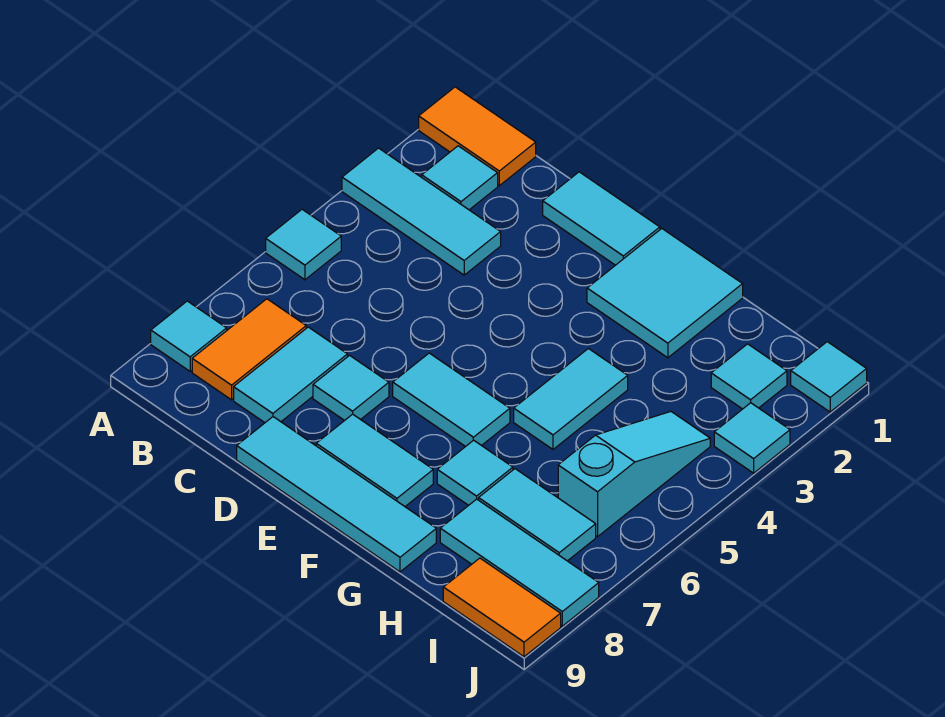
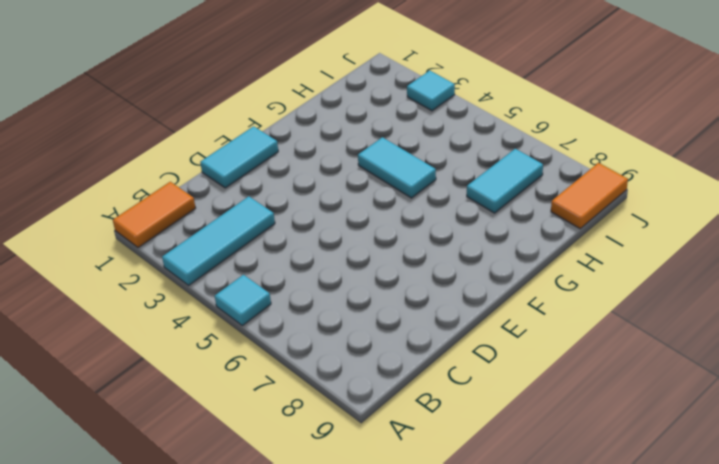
none -> cyan tile A8 level 1
none -> cyan tile B2 level 1
none -> orange tile B7:B8 level 1

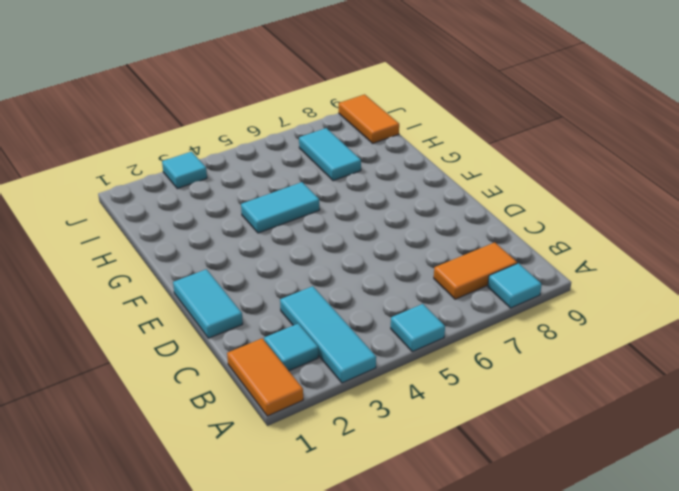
none -> cyan tile C7:C8 level 1
none -> cyan tile D7 level 1
none -> cyan tile D9:G9 level 1

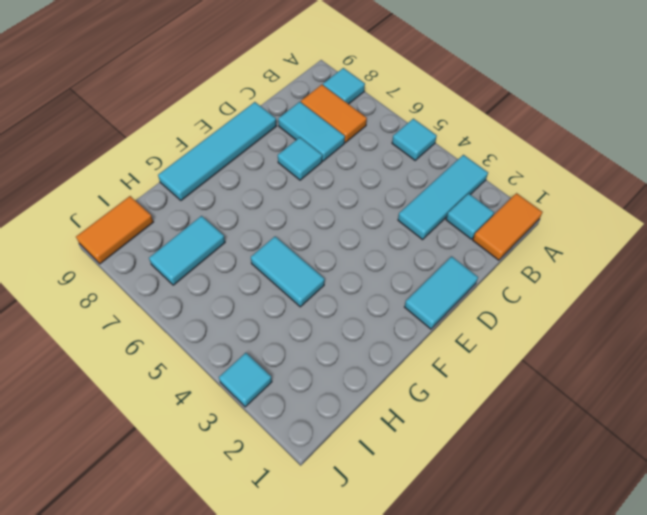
none -> cyan tile E6:F6 level 1
none -> cyan tile E8:F8 level 1
none -> cyan tile F1:G2 level 1

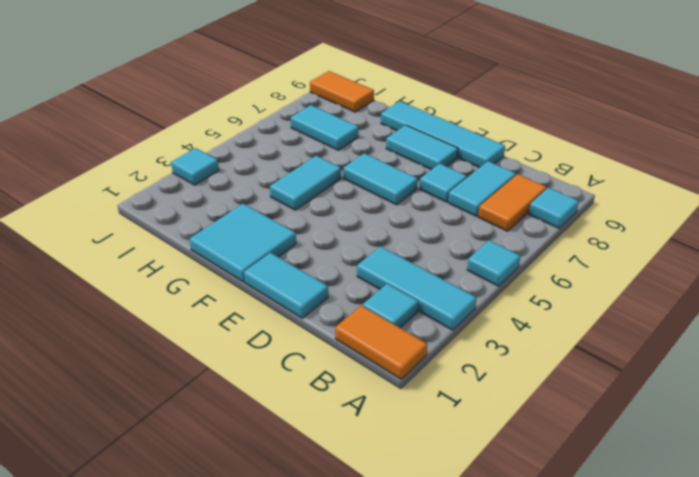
none -> cyan tile G7 level 1
none -> cyan tile H8:J8 level 1
none -> cyan tile I2 level 1

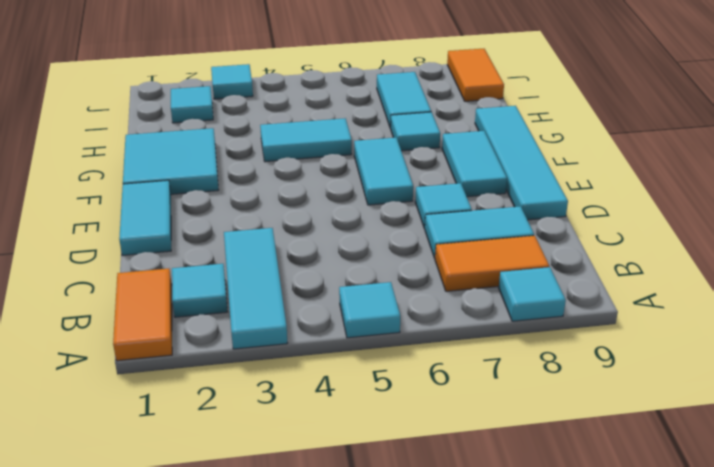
none -> cyan tile H8:J8 level 1
none -> cyan slope I4:I6 level 1 top 6
none -> cyan tile J1 level 1

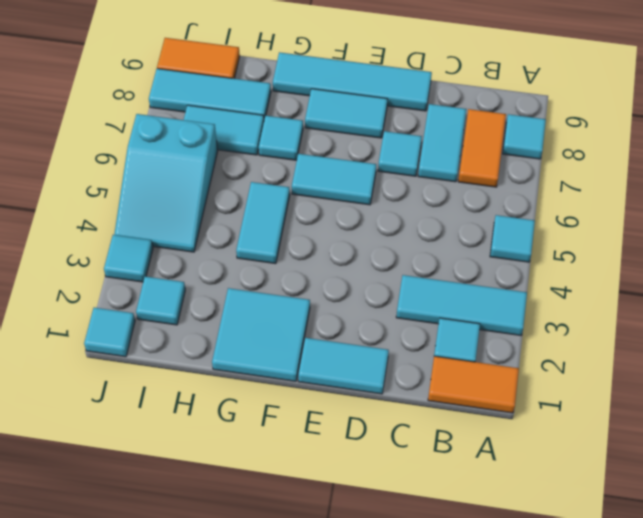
cyan slope I4:J6 level 1 top 6 -> cyan slope I4:I6 level 1 top 6

